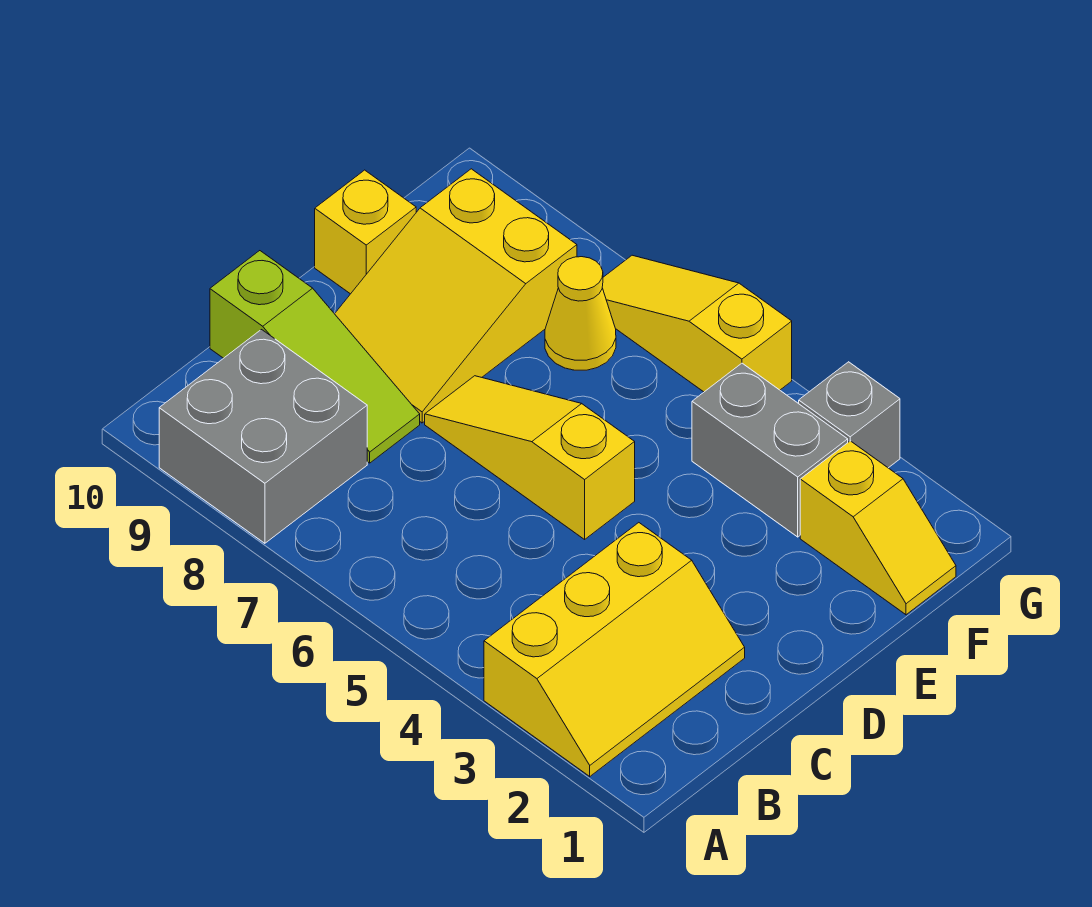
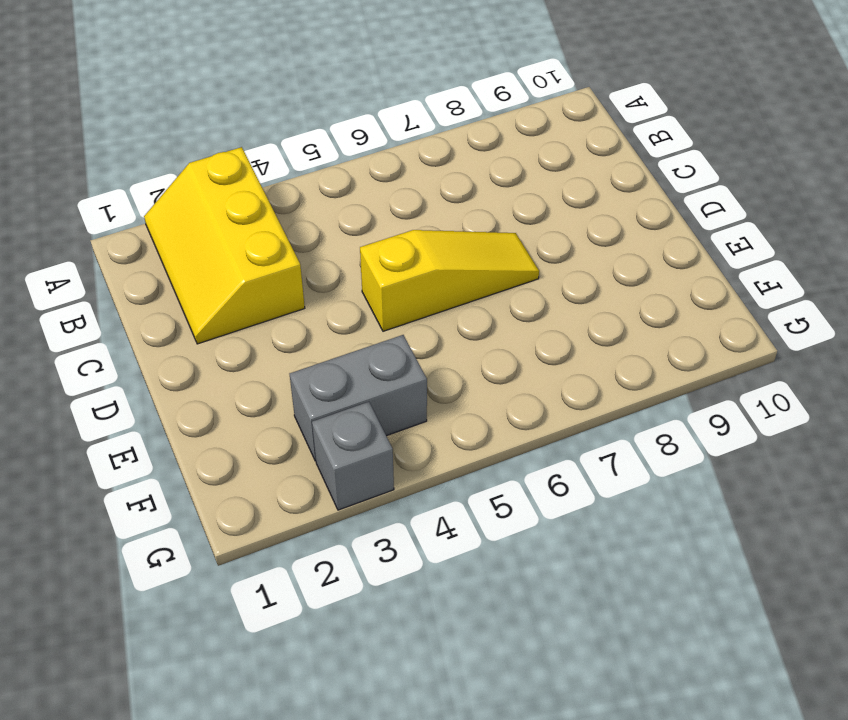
none -> grey brick A8:B9 level 1
none -> lime slope C8:C10 level 1 top 10

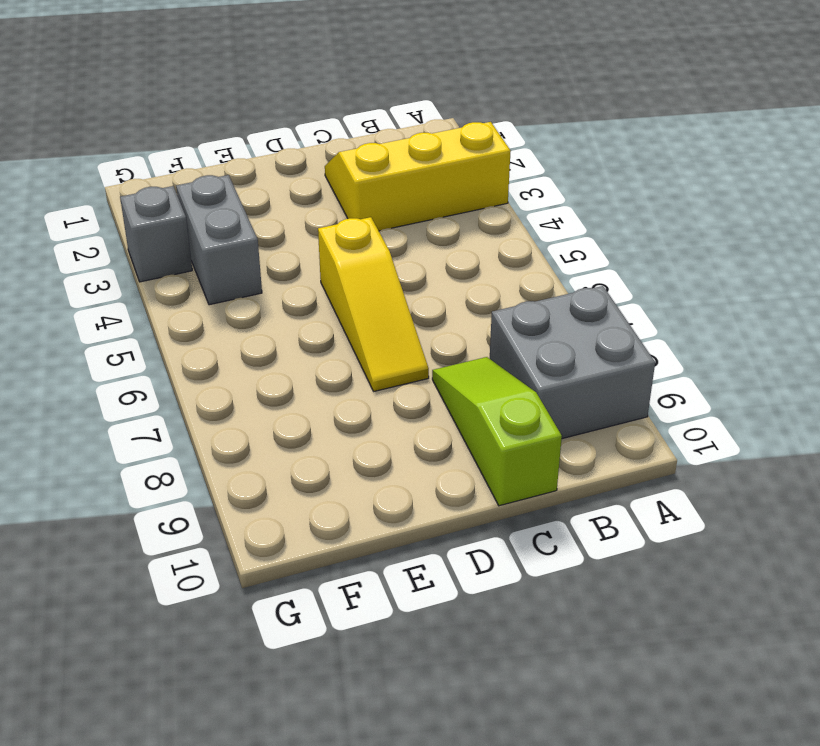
none -> yellow slope D8:F9 level 1 top F
none -> yellow brick E10 level 1

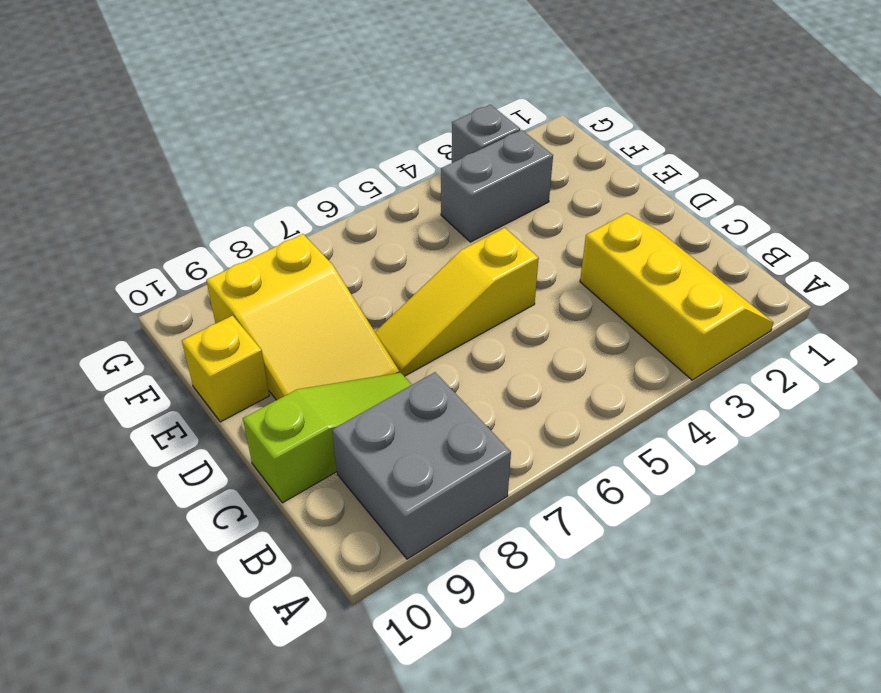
none -> yellow slope F1:F2 level 1 top 2
none -> yellow cone F7 level 1

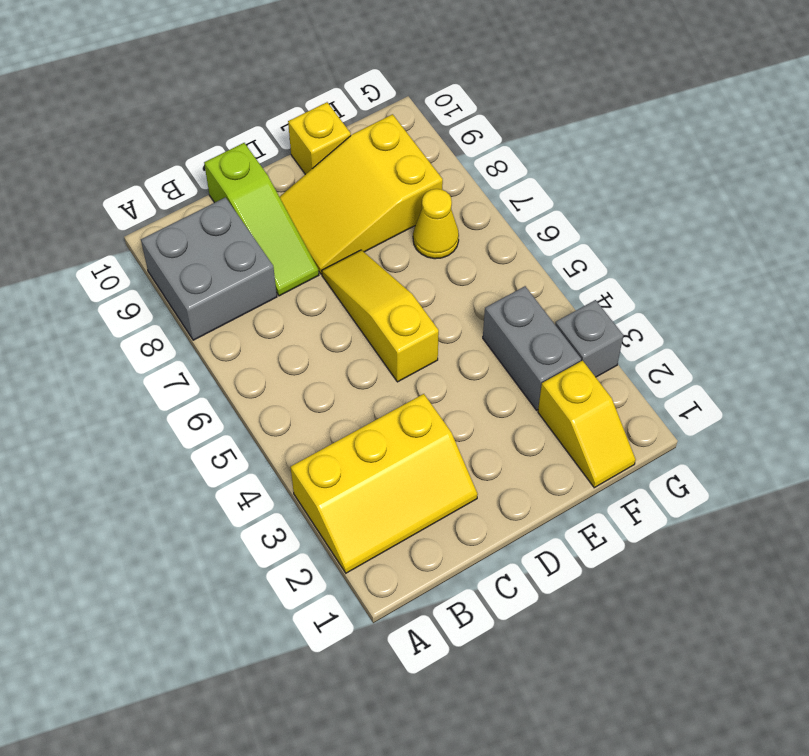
none -> yellow slope G5:G7 level 1 top 5

